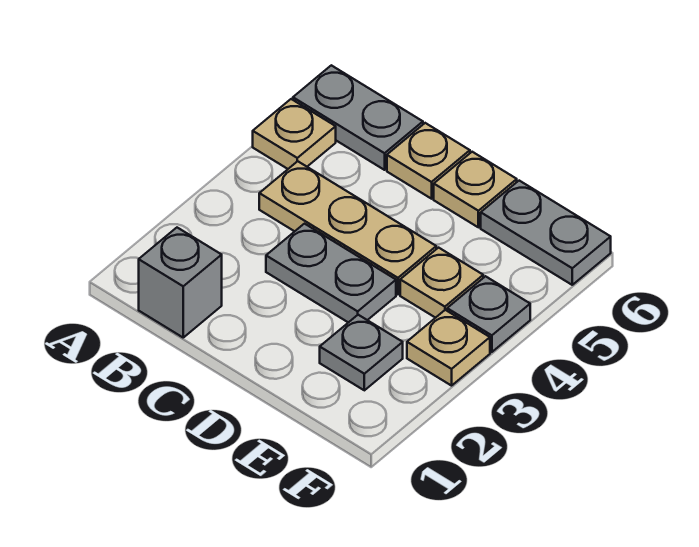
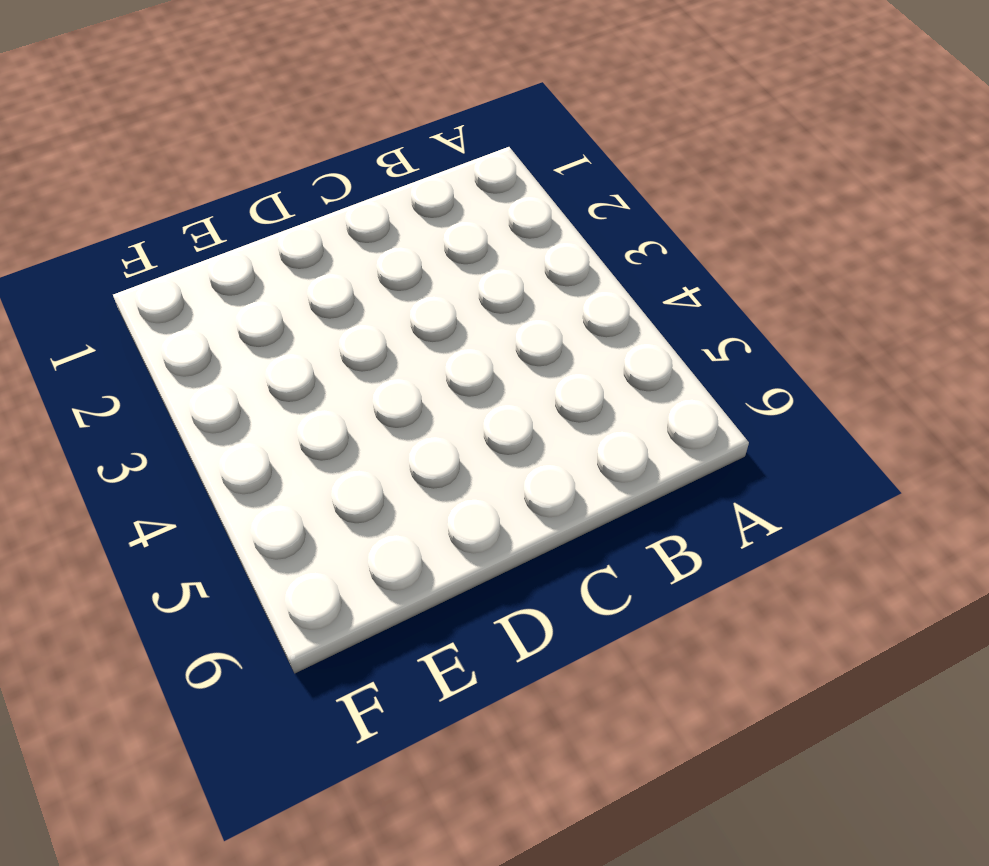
none -> tan plate A5 level 1
none -> grey plate A6:B6 level 1
none -> grey brick B1 level 1

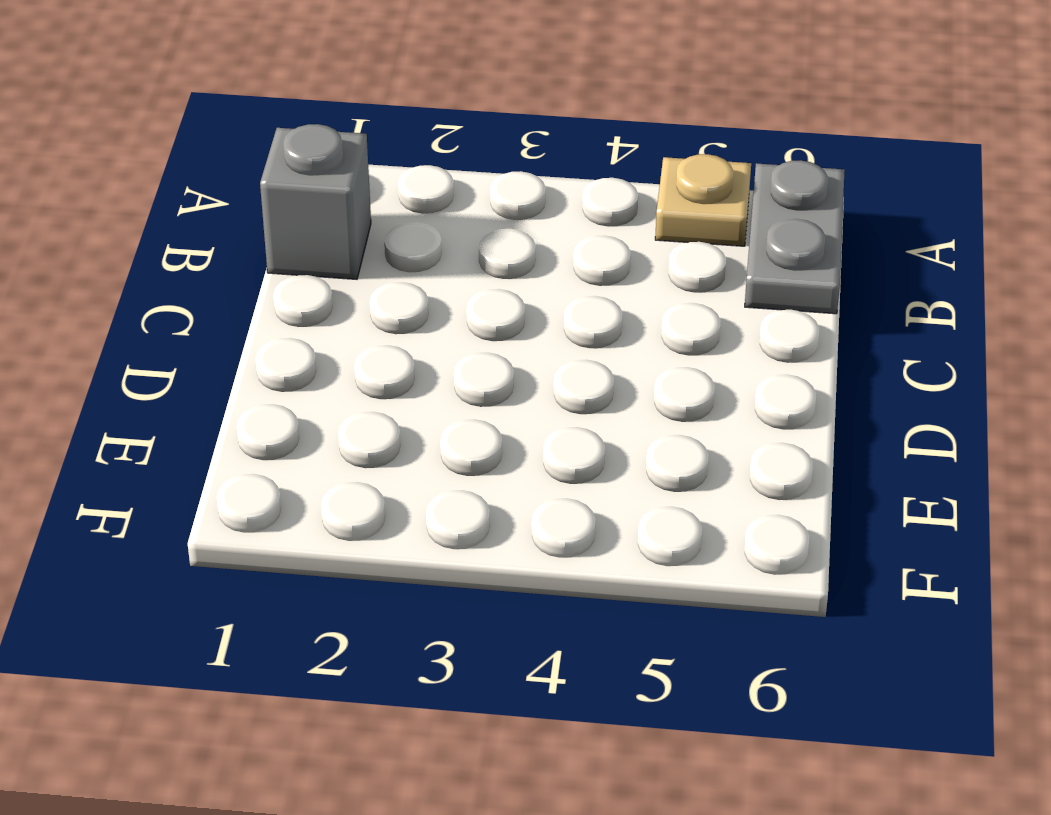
none -> tan plate B4:D4 level 1
none -> grey plate C3:D3 level 1
none -> tan plate C6 level 1

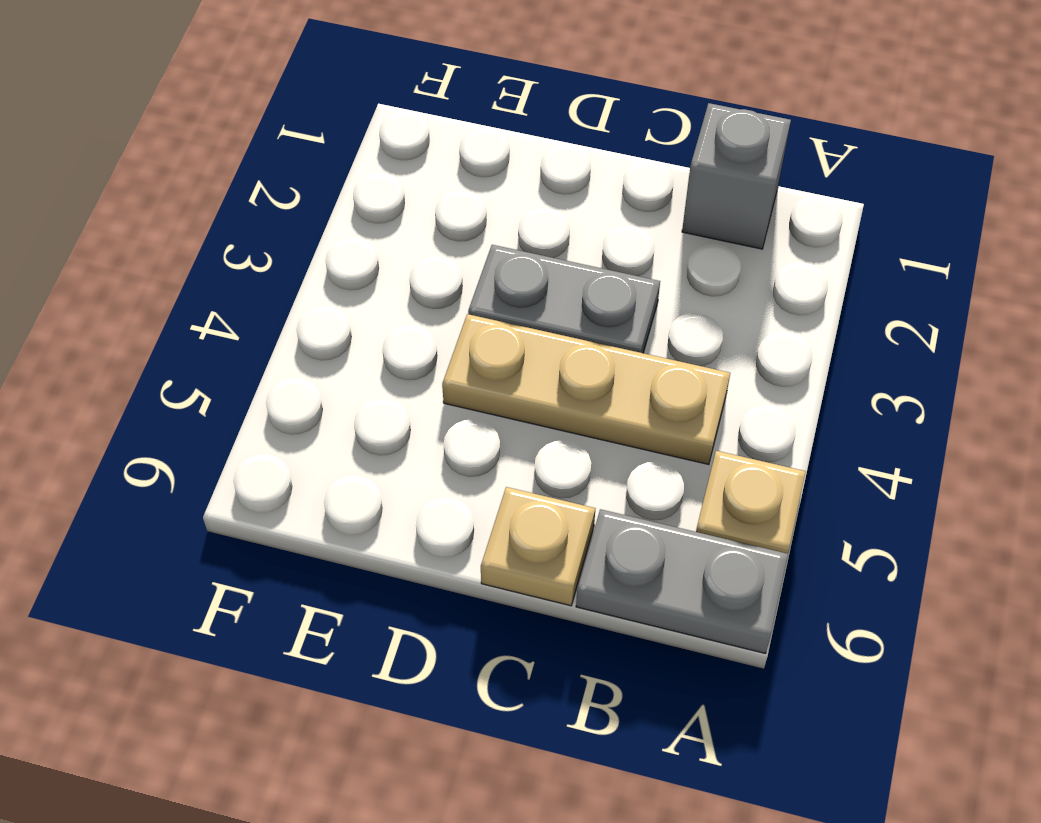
none -> tan plate D6 level 1
none -> grey plate E2 level 1
none -> tan plate E4 level 1

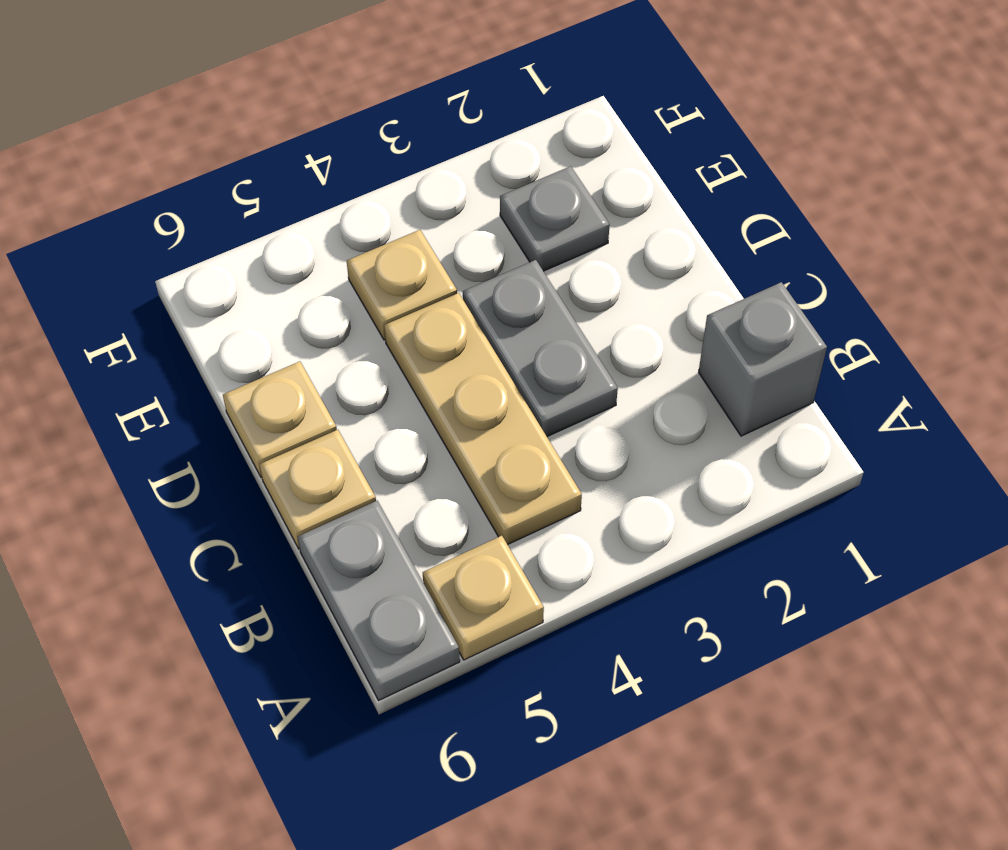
none -> grey plate E6:F6 level 1
none -> tan plate F3 level 1
none -> grey plate F4 level 1

